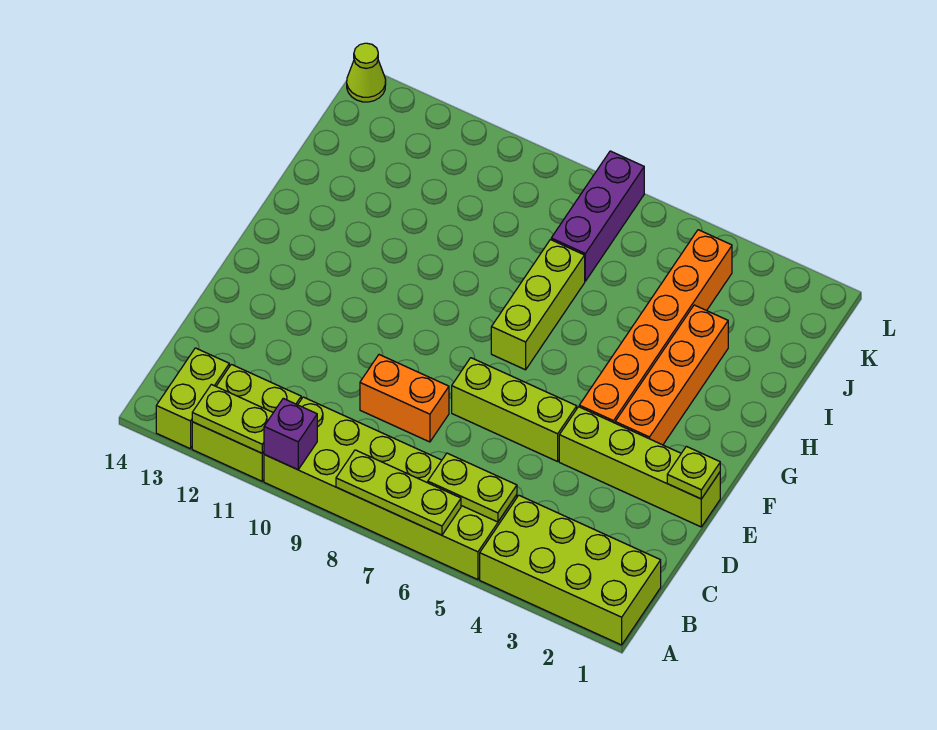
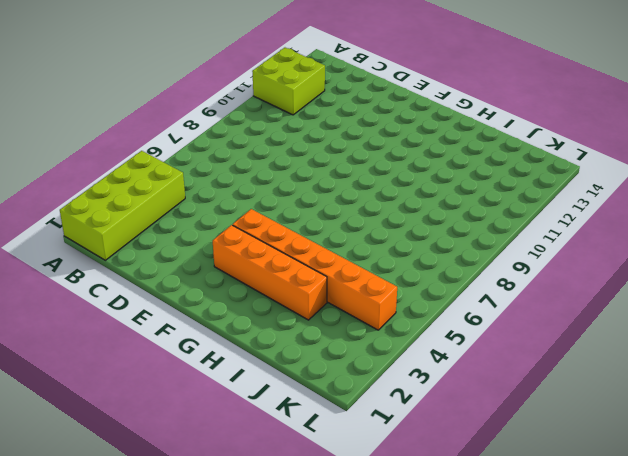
none -> lime brick A5:B10 level 1
none -> lime brick A13:B13 level 1
none -> orange brick D8:D9 level 1

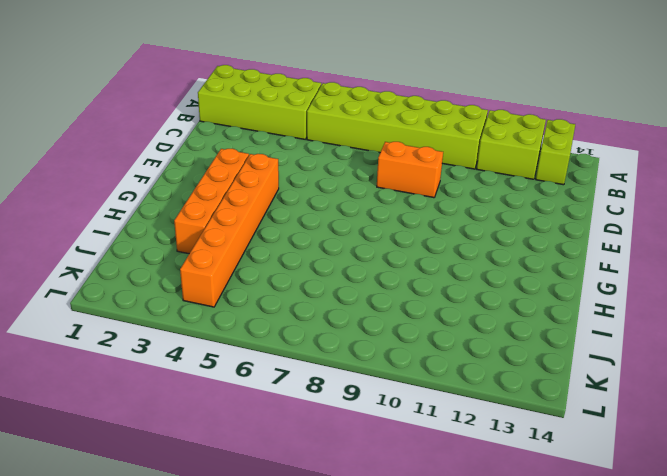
none -> lime brick E1:E4 level 1
none -> lime brick E5:E7 level 1
none -> lime brick G7:I7 level 1

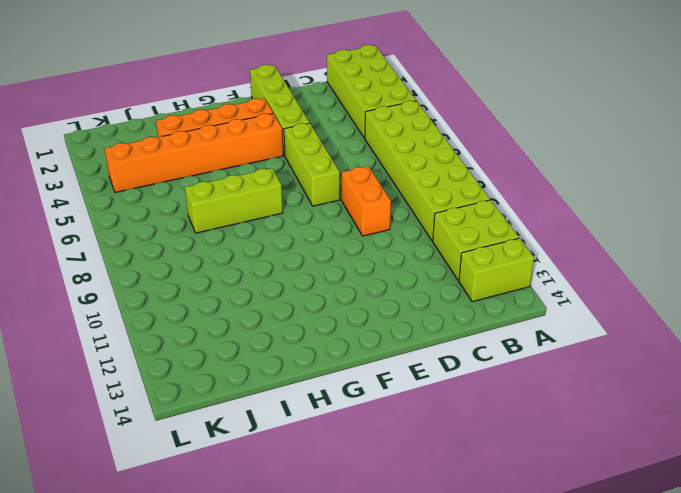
none -> purple brick J7:L7 level 1
none -> lime cone L14 level 1
none -> lime plate A6:A8 level 2

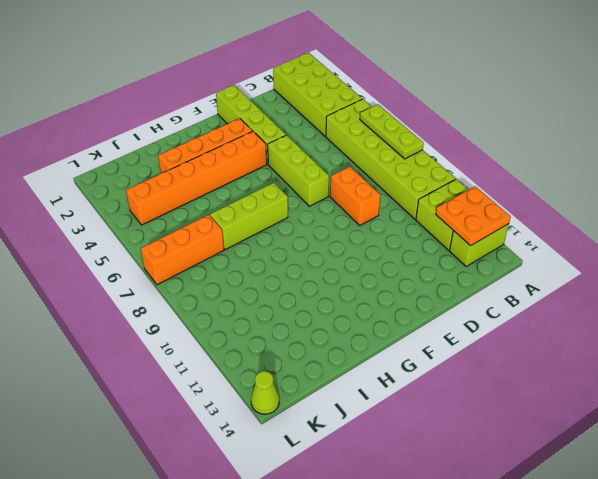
orange plate A12:B13 level 2 -> lime plate A11:A12 level 2
orange brick J7:L7 level 1 -> purple brick J7:L7 level 1
none -> purple brick A10 level 2
none -> lime plate B5:B6 level 2
none -> lime plate E1 level 2

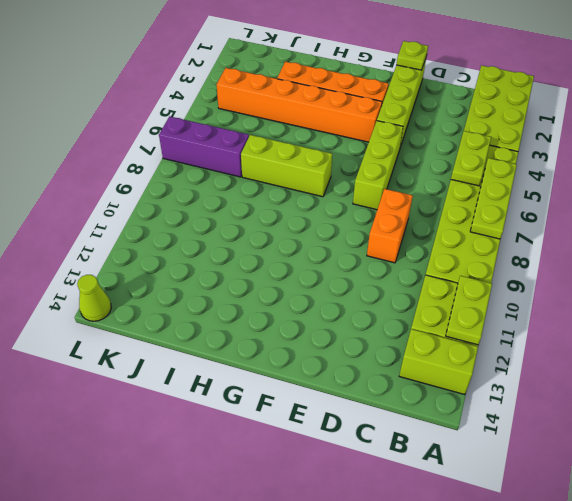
none -> purple brick A10 level 2

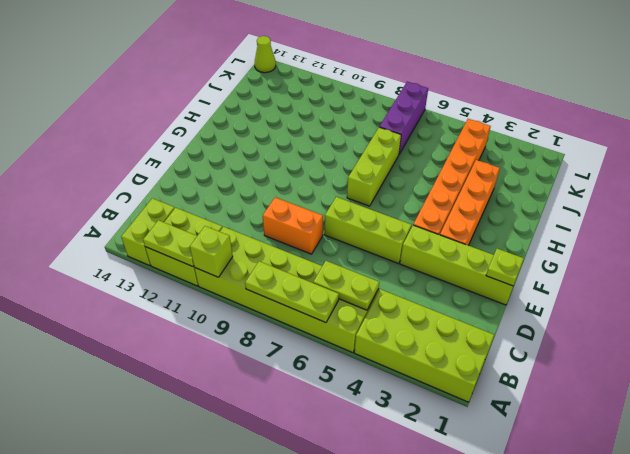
lime brick A10 level 2 -> purple brick A10 level 2

